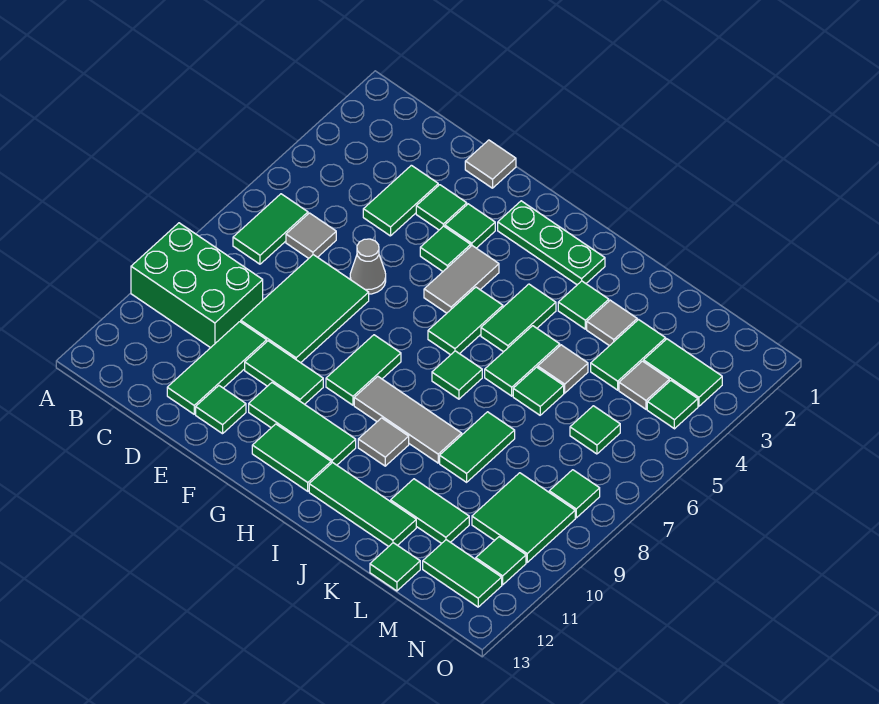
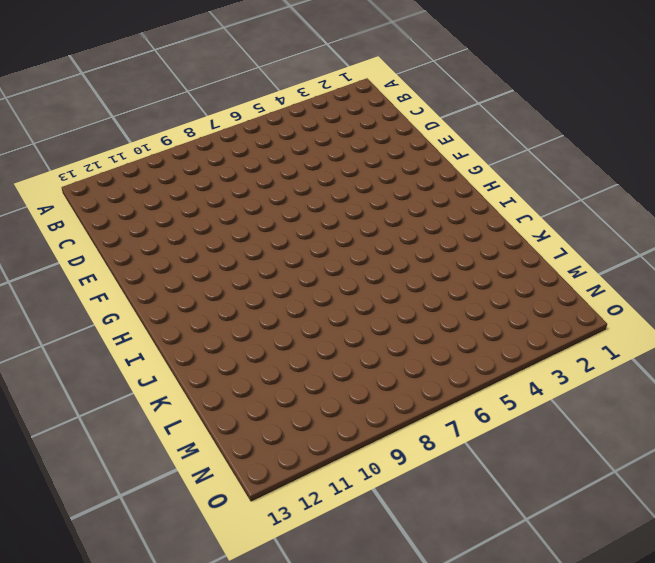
none -> green brick A9:C10 level 1
none -> green tile B6:B7 level 1
none -> grey tile C6 level 1
none -> green tile D3:D4 level 1

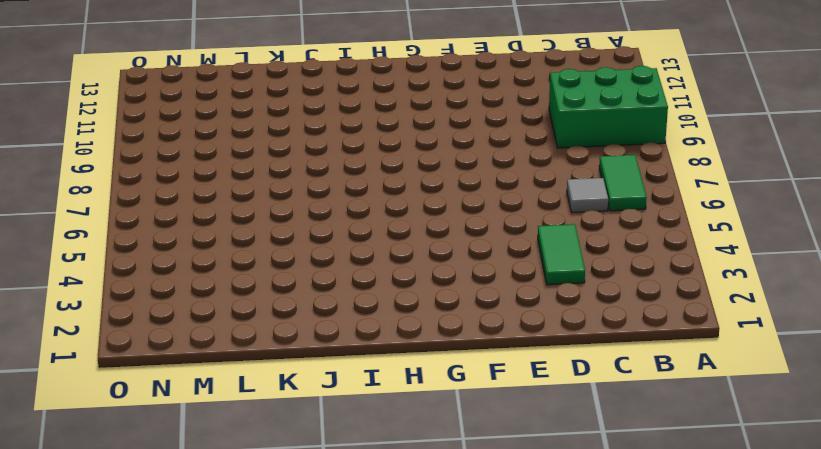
none -> green tile D7:E9 level 1
none -> green tile D10:D12 level 1
none -> grey tile E1 level 1
none -> green tile E3 level 1

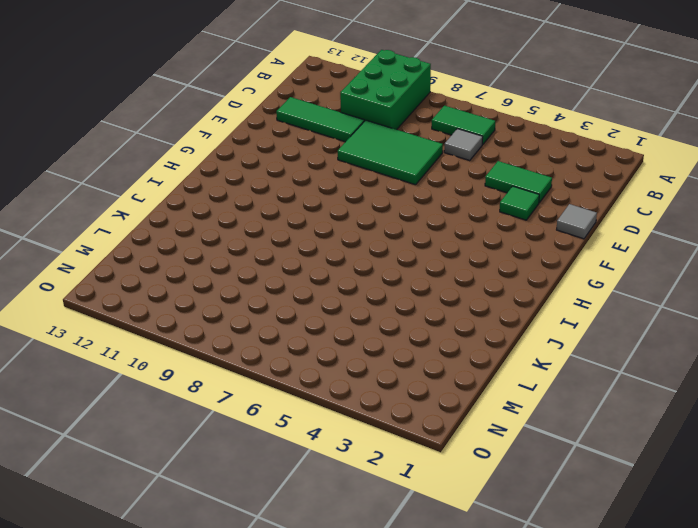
none -> grey cone E6 level 1
none -> green tile E10:F10 level 1
none -> green tile E12 level 1
none -> green tile F3 level 1

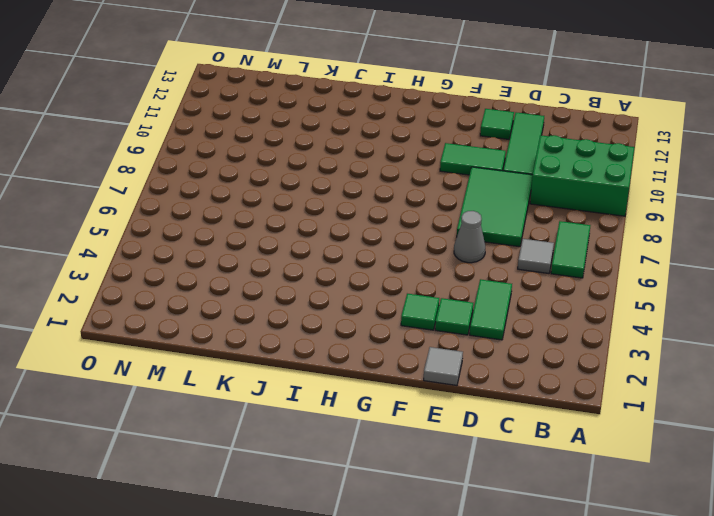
none -> green tile F4 level 1
none -> green tile F11:H11 level 1
none -> green plate G2:I2 level 1
none -> grey tile G4:G5 level 1

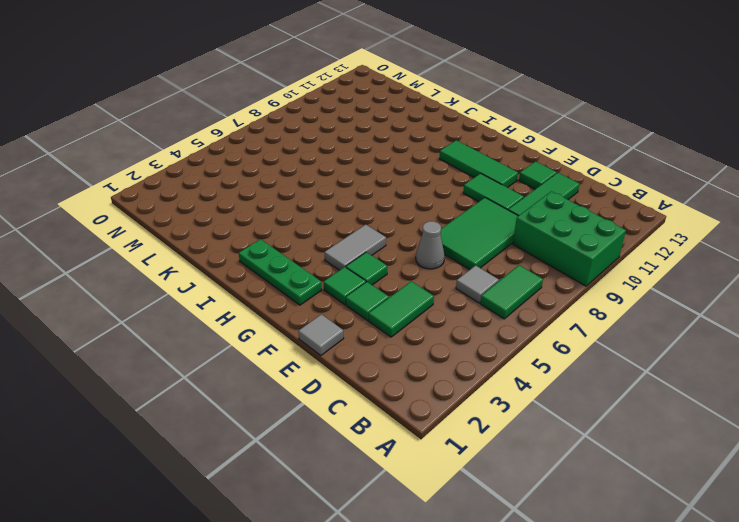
none -> green tile G8:G9 level 1
none -> green tile G12:H12 level 1
none -> green tile H5:H6 level 1
none -> grey tile H9:J9 level 1

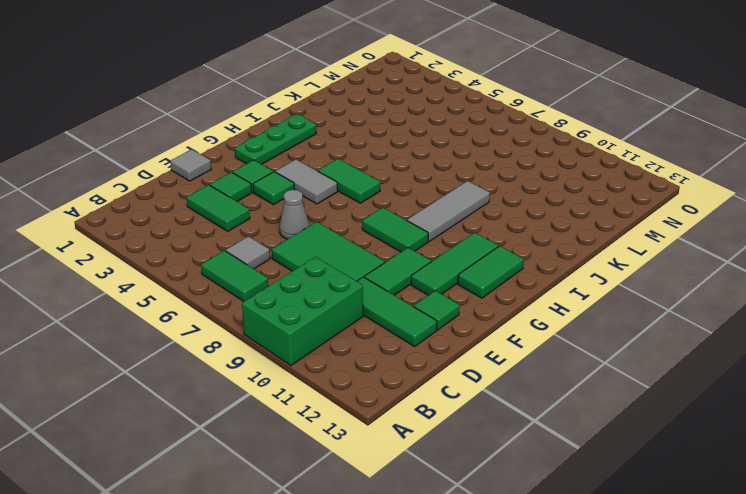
none -> green tile I4:I5 level 1
none -> green tile I7 level 1
none -> grey tile I10 level 1
none -> green tile I12:K12 level 1

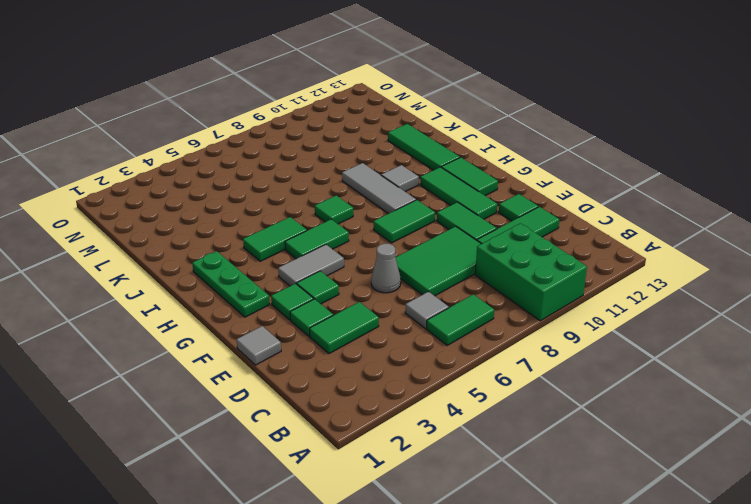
none -> green tile J3 level 1
none -> green tile J5:J6 level 1
none -> grey tile K3 level 1
none -> grey tile K5 level 1

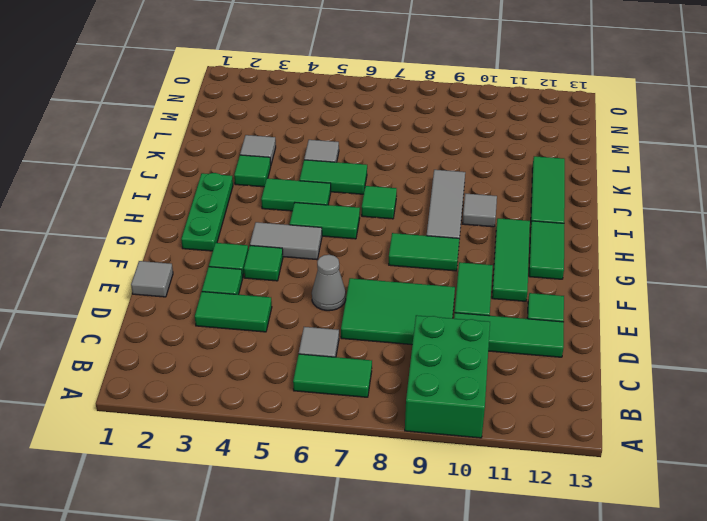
none -> green tile K6 level 1
none -> green tile K8:K9 level 1
none -> green tile K11:L11 level 1
none -> green tile L3:L4 level 1

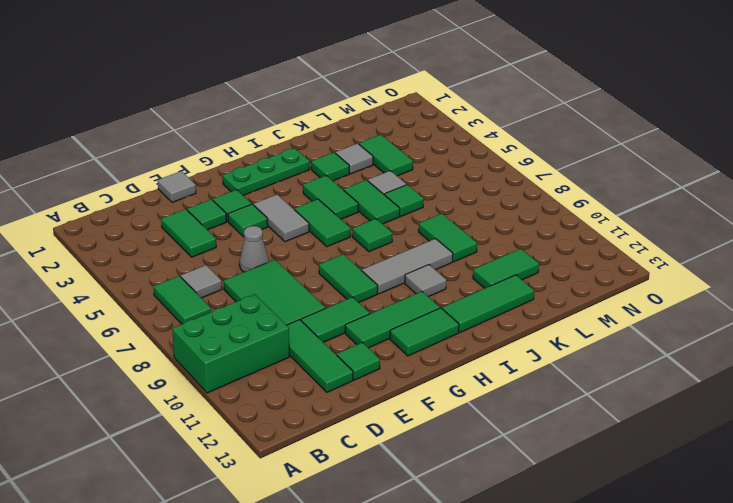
none -> green tile L13 level 1
none -> green tile M3:N3 level 1
none -> grey tile M4 level 1
none -> green tile M6 level 1

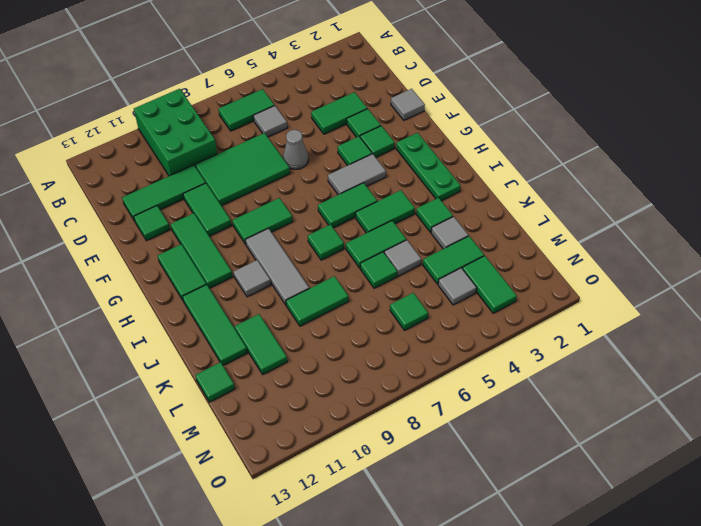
none -> green tile M9:N10 level 1
none -> green tile M12:N12 level 1
none -> green tile N4 level 1
none -> green tile N8 level 1

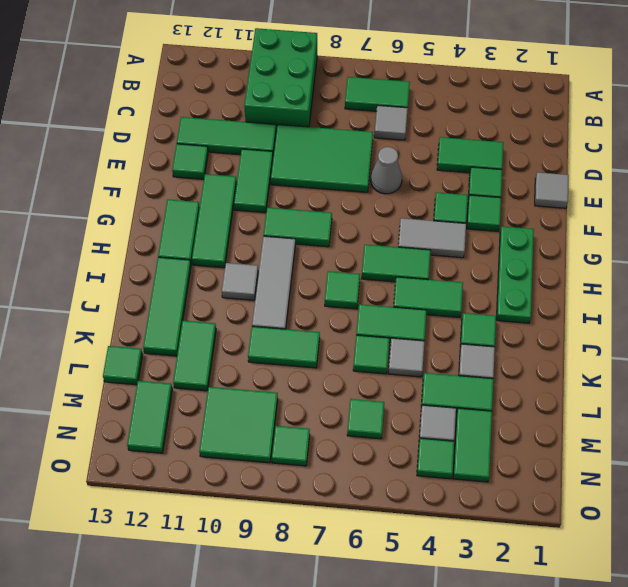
none -> green tile N11 level 1

